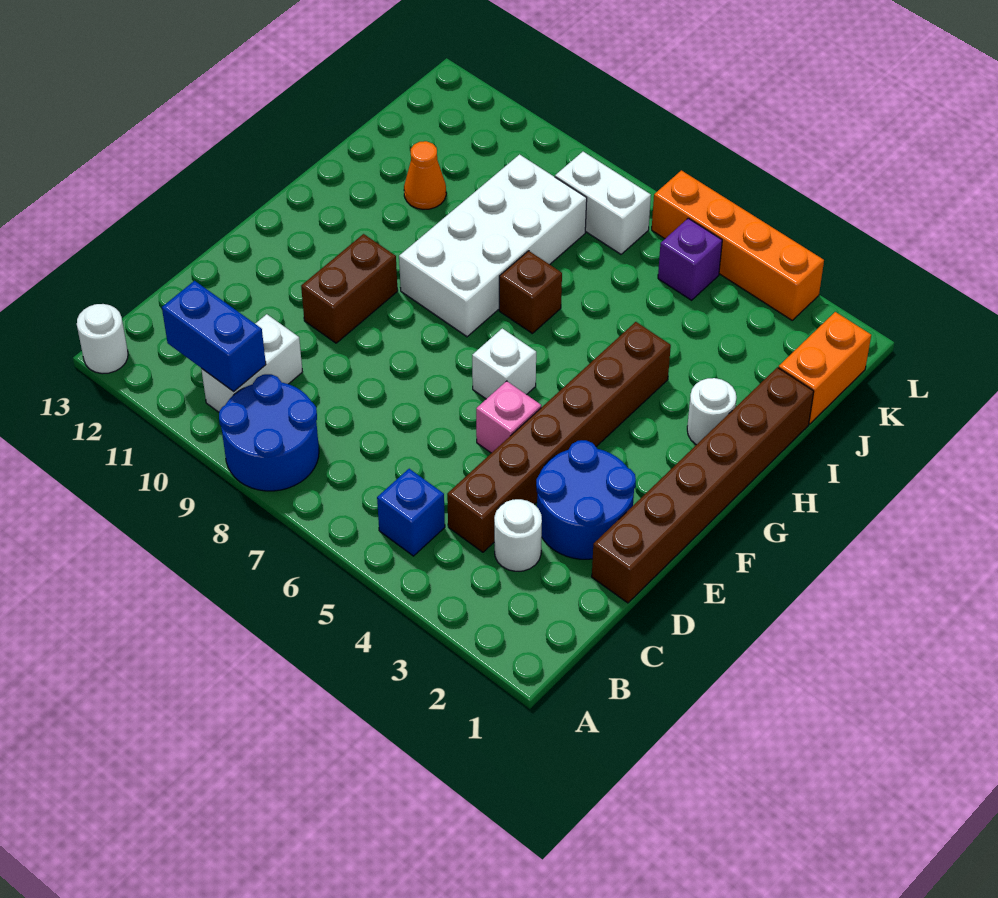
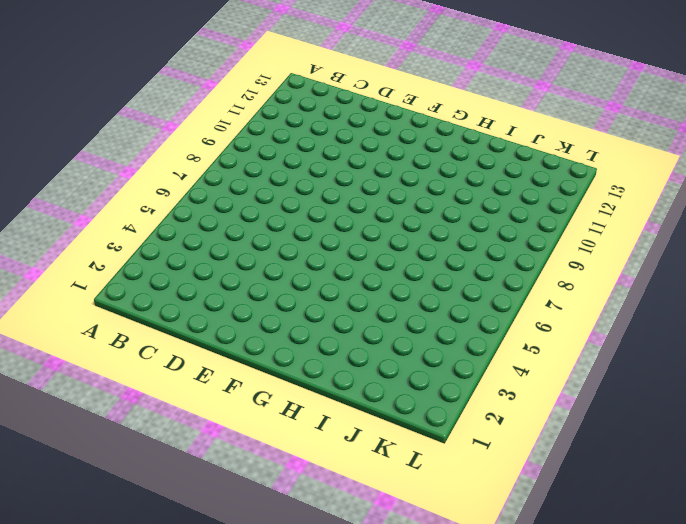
none -> blue round brick A8:B9 level 1
none -> white round brick A13 level 1
none -> blue brick B5 level 1

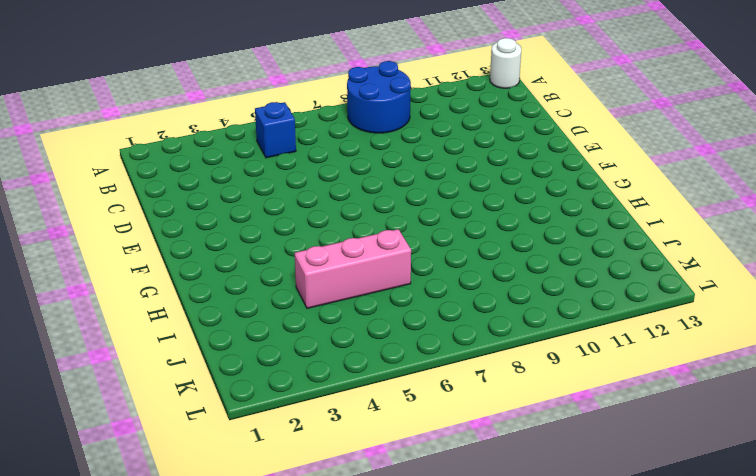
pink brick I4:I6 level 1 -> none
none -> white brick B10:C10 level 1
none -> white round brick C3 level 1
none -> brown brick C4:H4 level 1

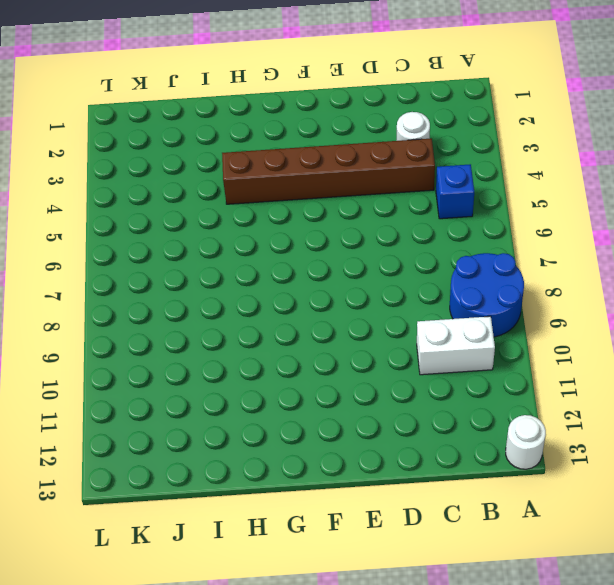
none -> brown brick D1:I1 level 1
none -> blue round brick D2:E3 level 1
none -> pink brick E5 level 1

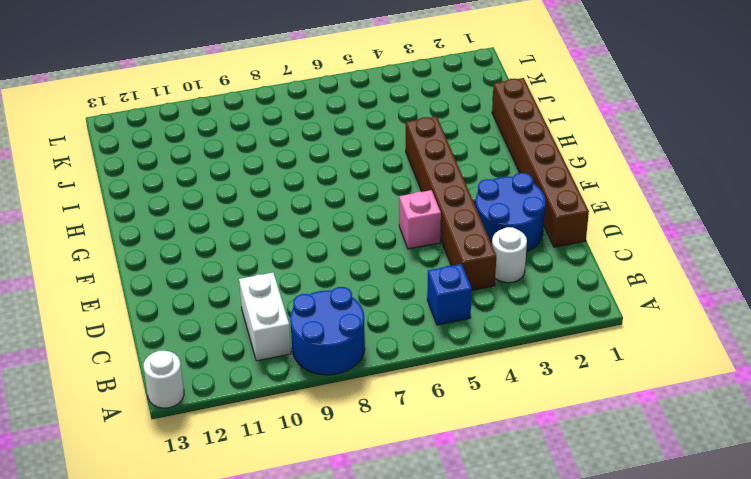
none -> brown brick E10:F10 level 1
none -> white brick F6 level 1
none -> white brick G8:J9 level 1

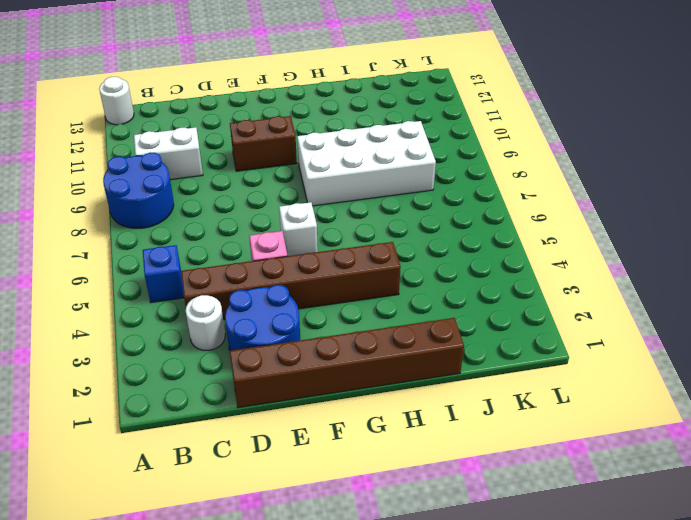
none -> white round brick H2 level 1
none -> brown brick H7 level 1
none -> orange cone I11 level 1

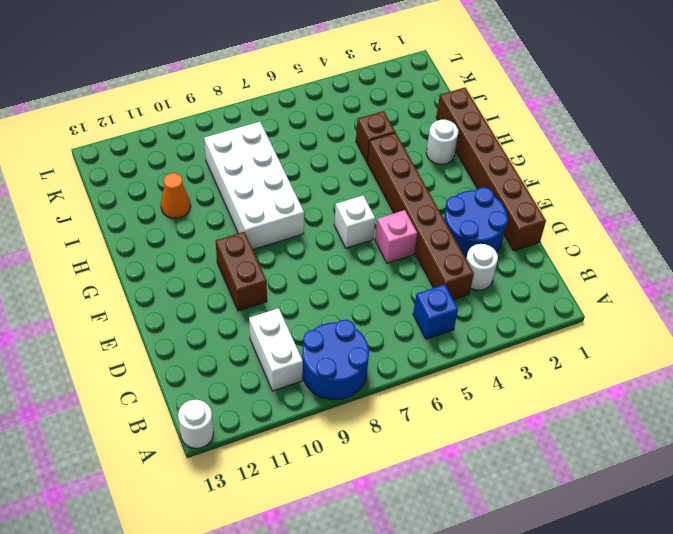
brown brick I4 level 1 -> brown brick H7 level 1
none -> orange brick J1:K1 level 1
none -> purple brick K5 level 1
none -> white brick K7:K8 level 1

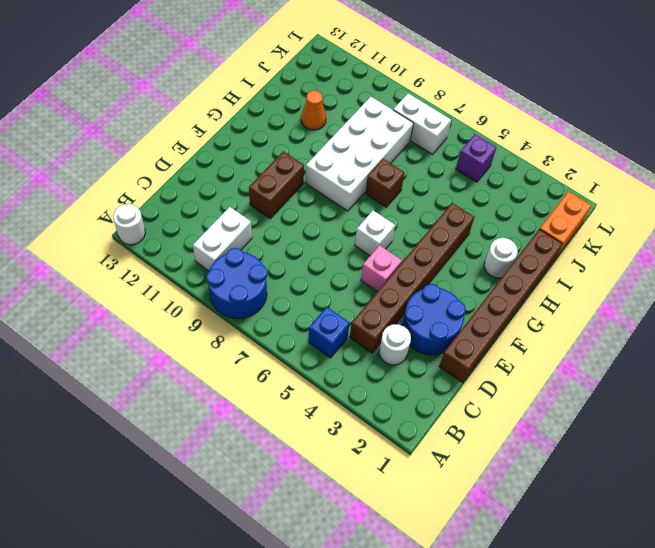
none -> orange brick L3:L6 level 1
none -> blue brick B10:B11 level 2

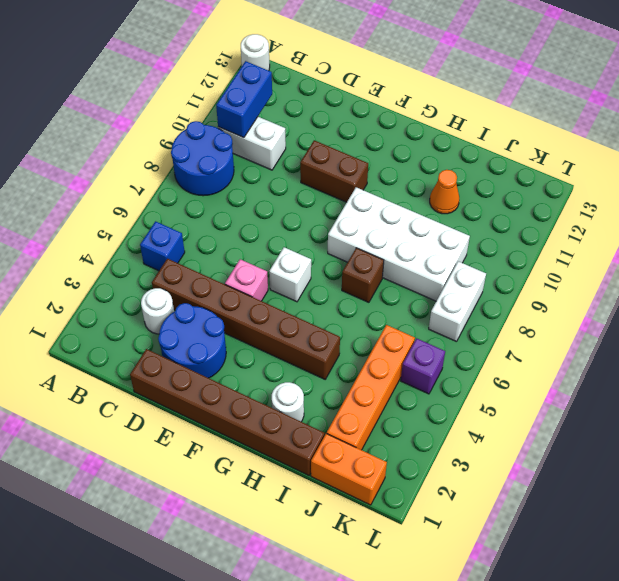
orange brick J2:J5 level 1 -> orange brick L3:L6 level 1

